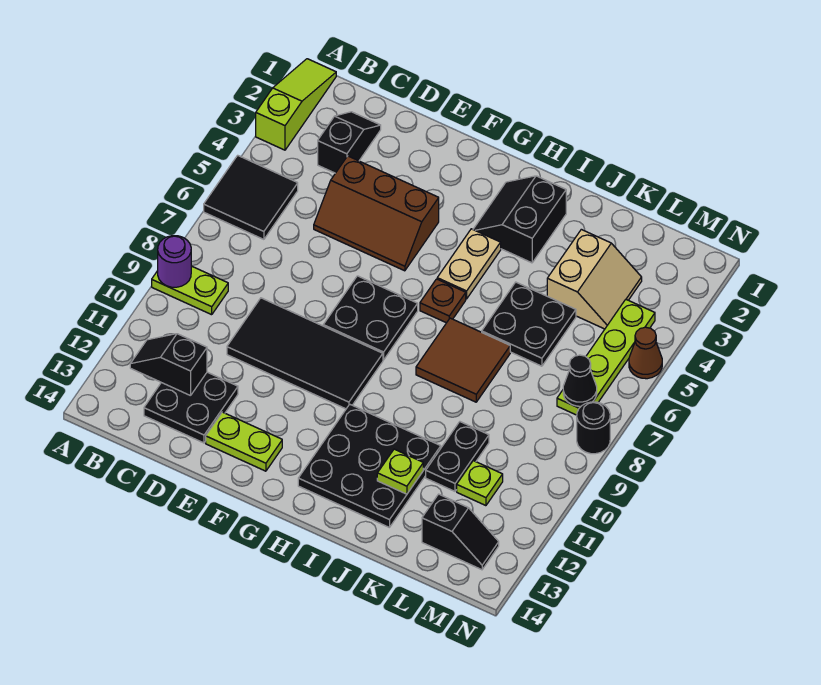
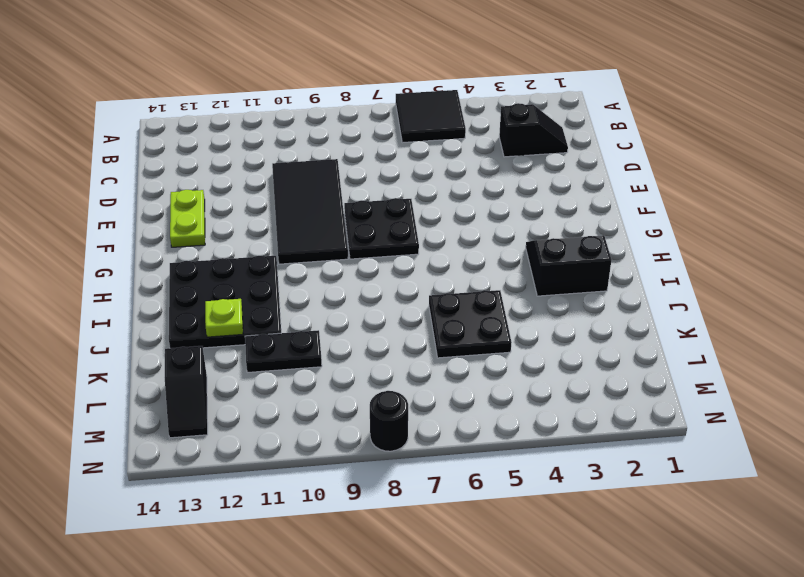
none -> lime slope A1:A3 level 1 top 3
none -> lime plate A9:B9 level 1
none -> black plate C12:D13 level 1

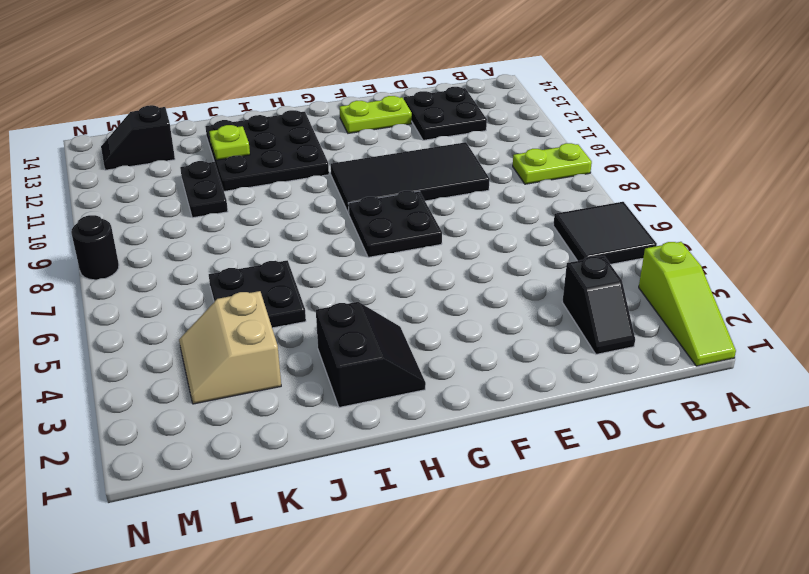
none -> brown slope D4:F5 level 1 top 4
none -> tan plate H4:H5 level 1
none -> brown plate H6 level 1

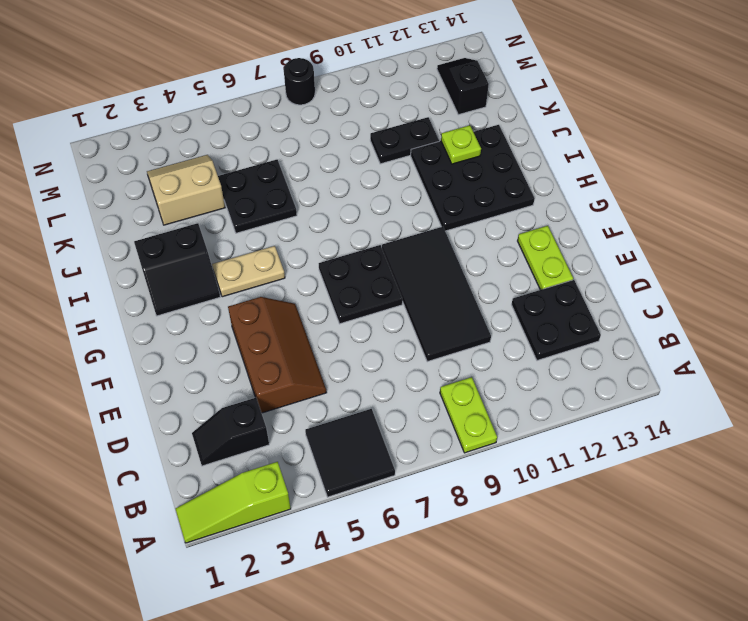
none -> brown plate H6 level 1
none -> brown tile I7:J8 level 1
none -> lime plate L11 level 1

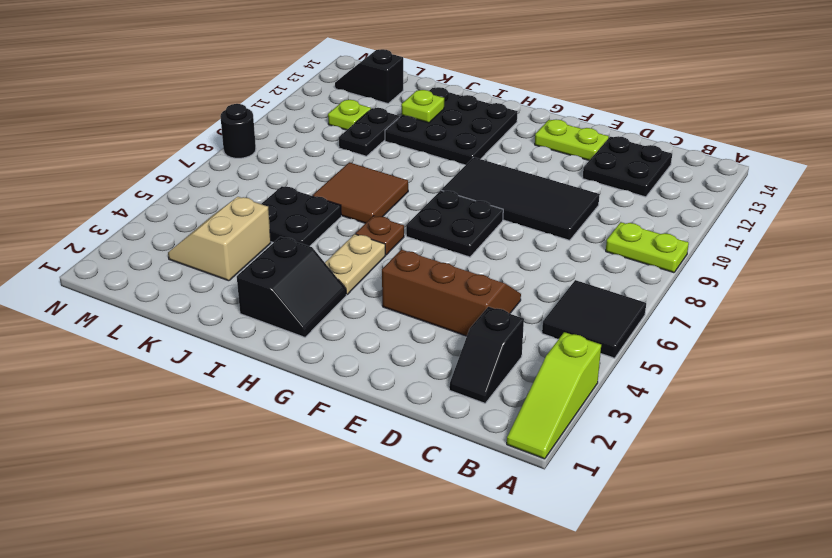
none -> lime plate M4:M7 level 1
none -> brown cone N5 level 1
none -> purple round brick A9 level 2

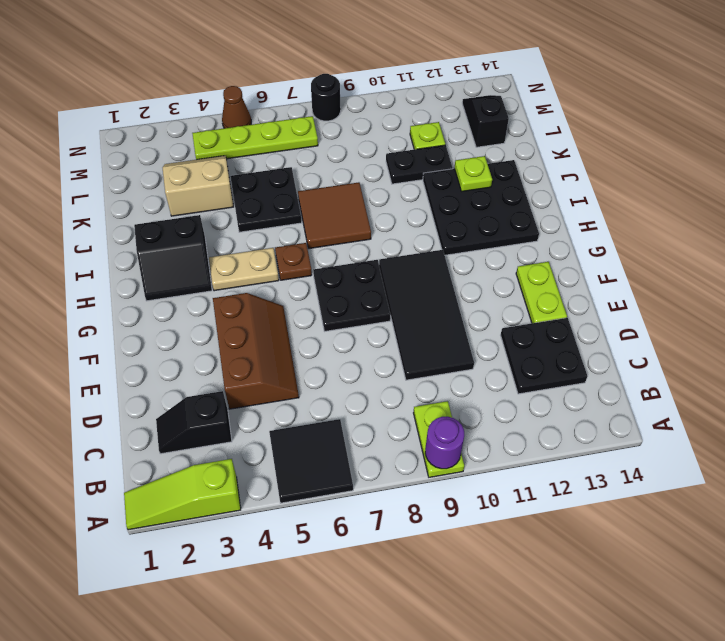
none -> black slope B12:C12 level 2 top C
none -> black cone M7 level 2

